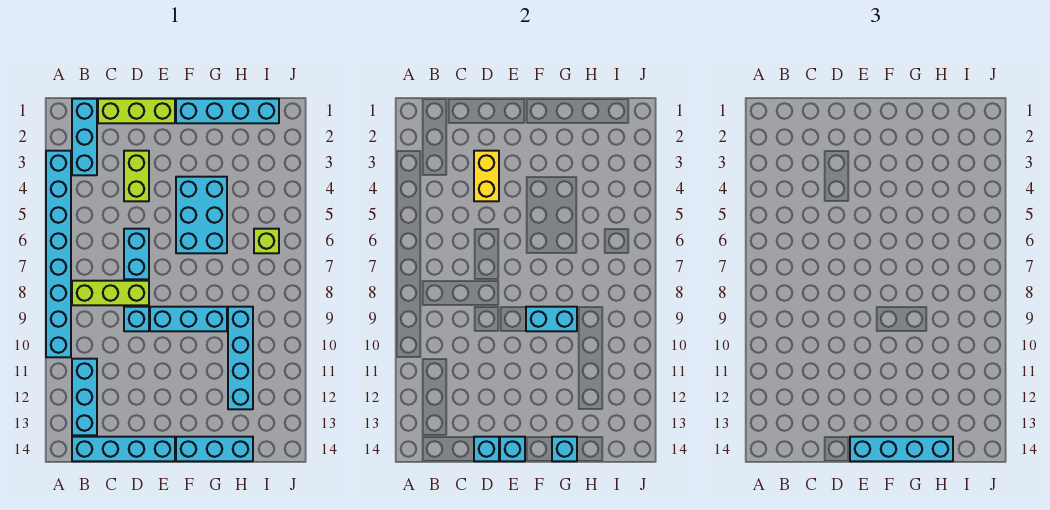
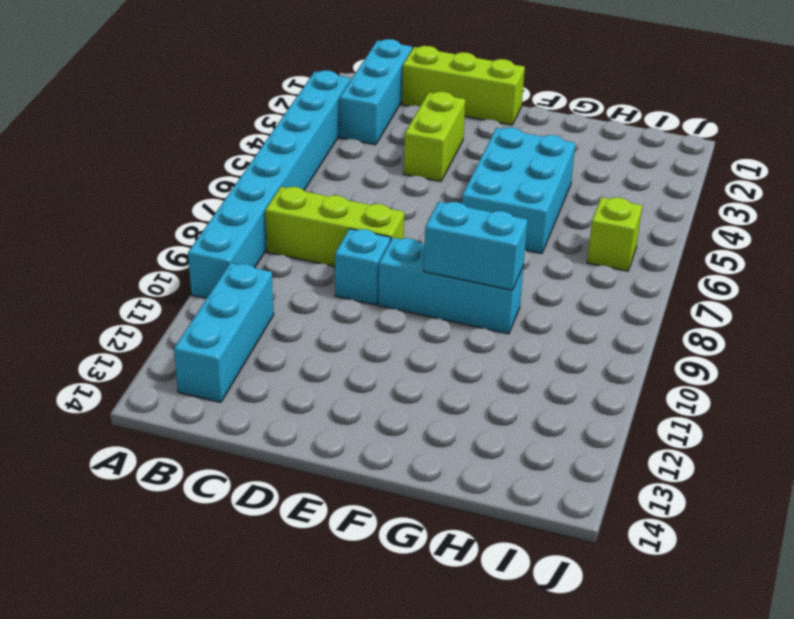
none -> cyan brick B14:E14 level 1
none -> cyan brick D6:D7 level 1
none -> cyan brick F1:I1 level 1

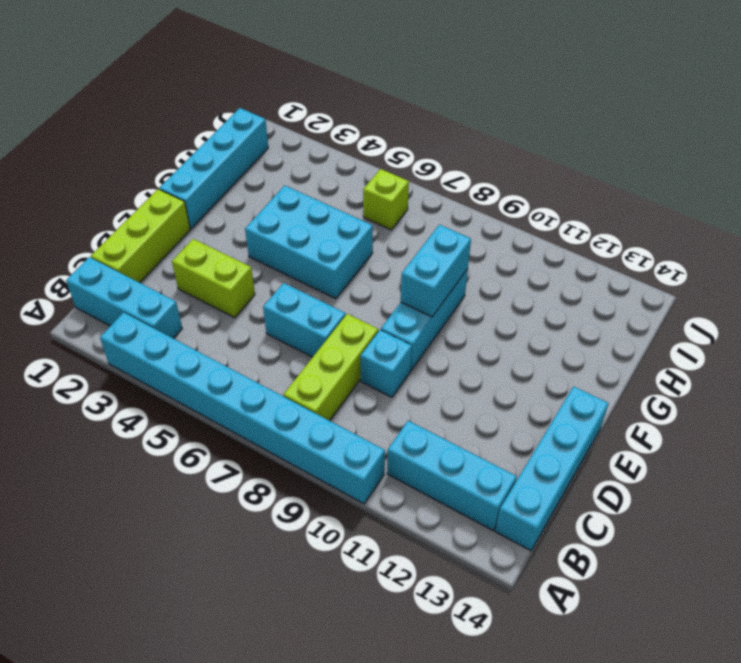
none -> cyan brick F14:H14 level 1
none -> cyan brick H9:H12 level 1
none -> yellow brick D3:D4 level 2

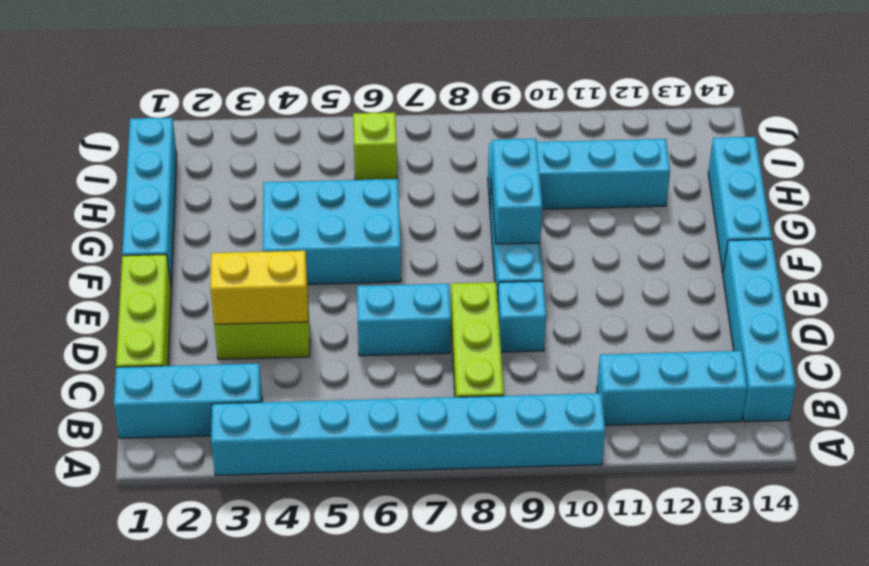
none -> cyan brick D14 level 2
none -> cyan brick E14 level 2
none -> cyan brick G14 level 2

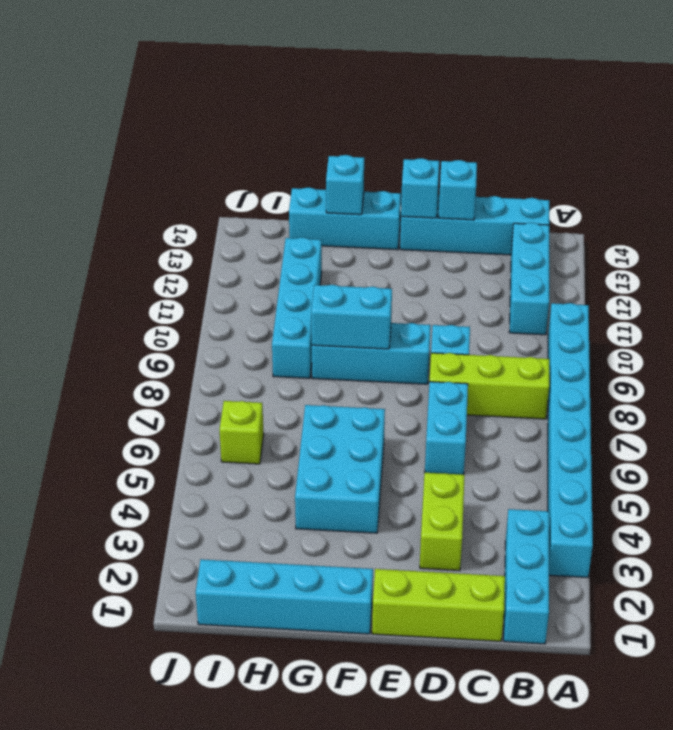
none -> yellow brick D3:D4 level 2
none -> cyan brick E14:H14 level 3

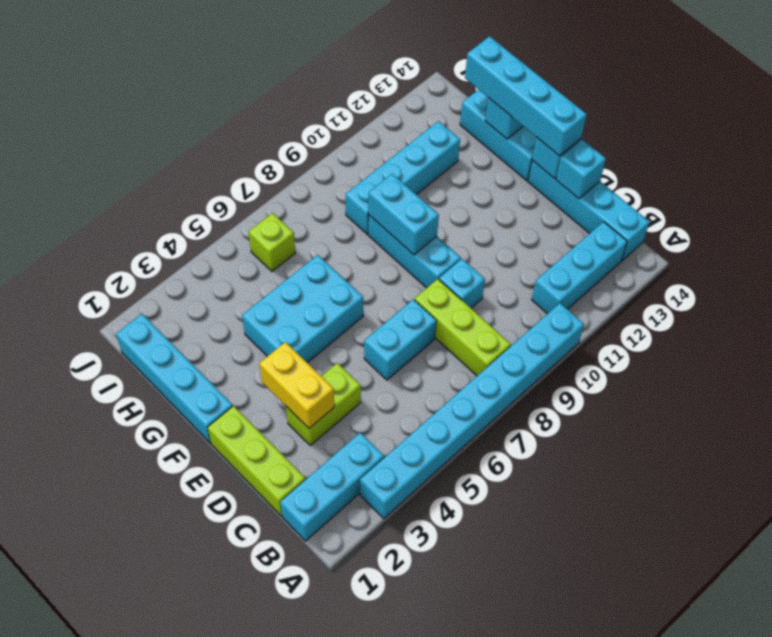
yellow brick D3:E3 level 2 -> yellow brick D3:D4 level 2

